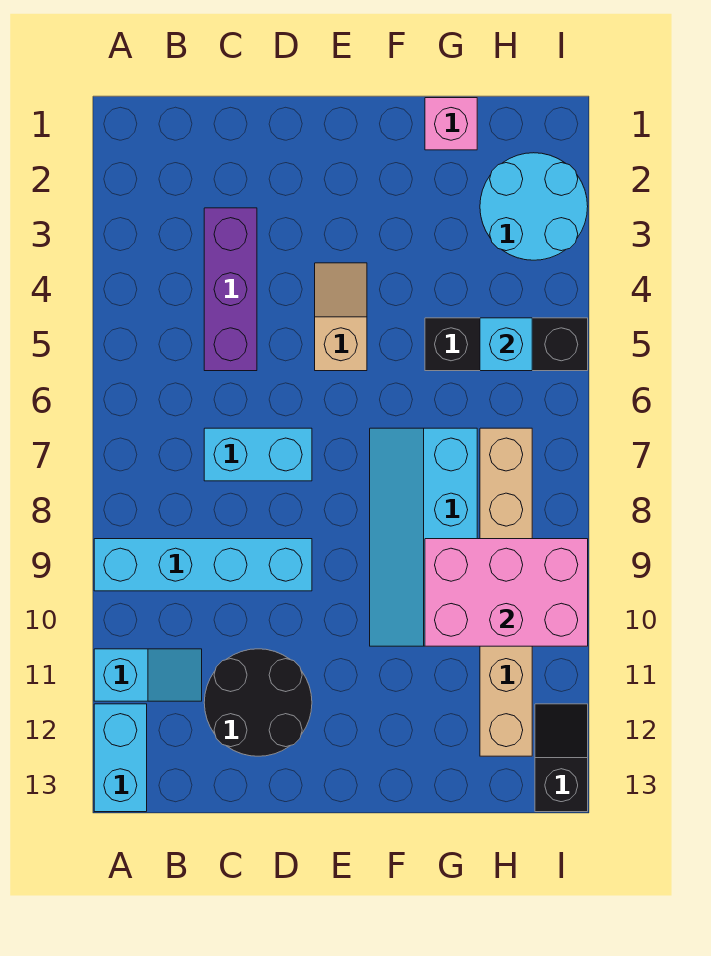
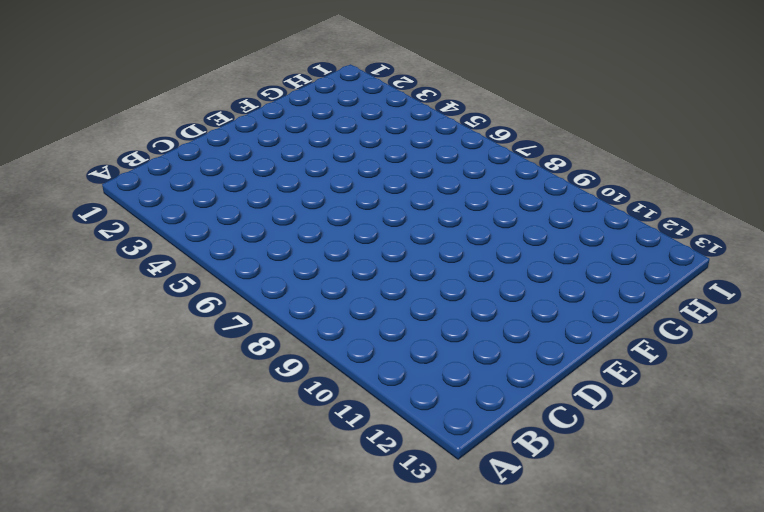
none -> cyan brick A9:D9 level 1
none -> cyan slope A11:B11 level 1 top A
none -> cyan brick A12:A13 level 1

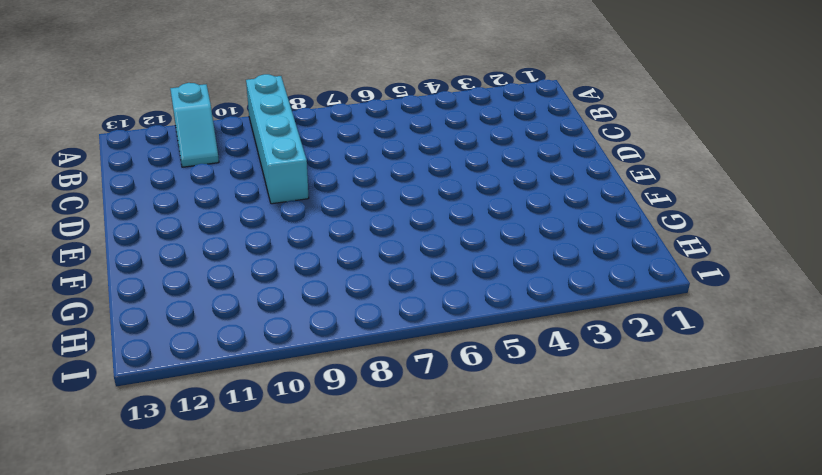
none -> cyan brick A12:A13 level 1
none -> purple brick C3:C5 level 1
none -> cyan brick C7:D7 level 1

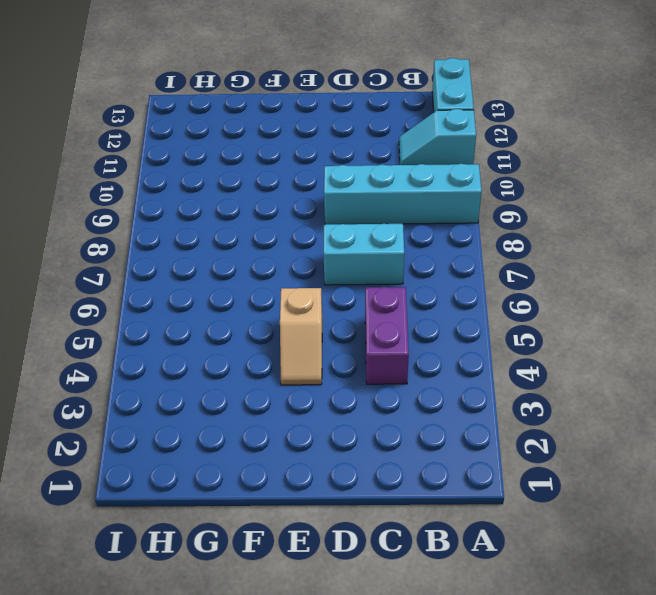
purple brick C4:C5 level 1 -> purple brick C3:C5 level 1
none -> black round brick C11:D12 level 1
none -> cyan slope F7:G10 level 1 top G
none -> pink brick G1 level 1

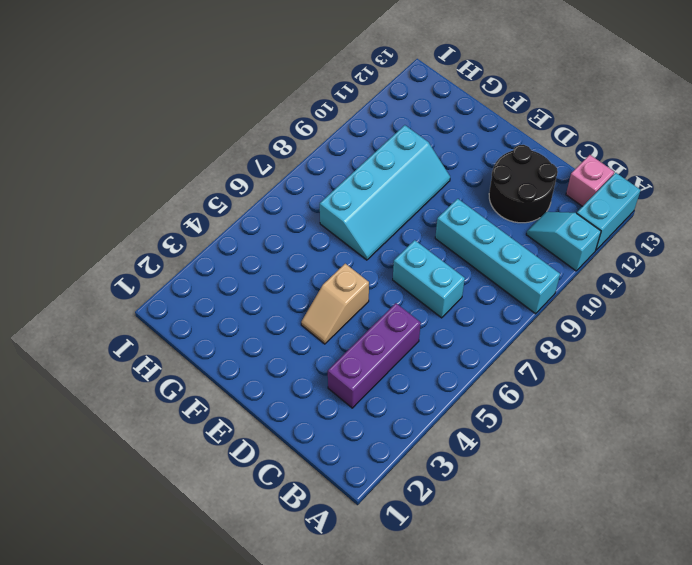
pink brick B13 level 1 -> pink brick G1 level 1
none -> black brick G5:I5 level 1
none -> cyan round brick H2:I3 level 1
none -> tan brick H7:H12 level 1

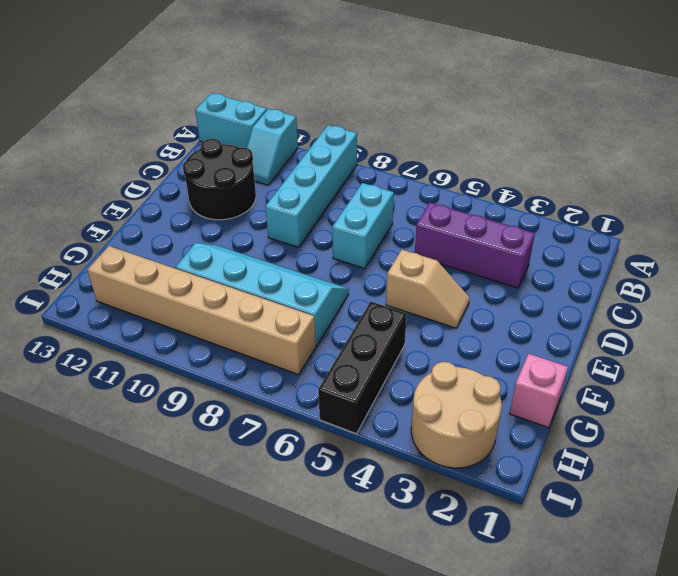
tan round brick H2:I3 level 1 -> cyan round brick H2:I3 level 1
none -> black slope I12:I13 level 1 top 13
none -> pink brick G9:I10 level 2
none -> cyan brick H5 level 2

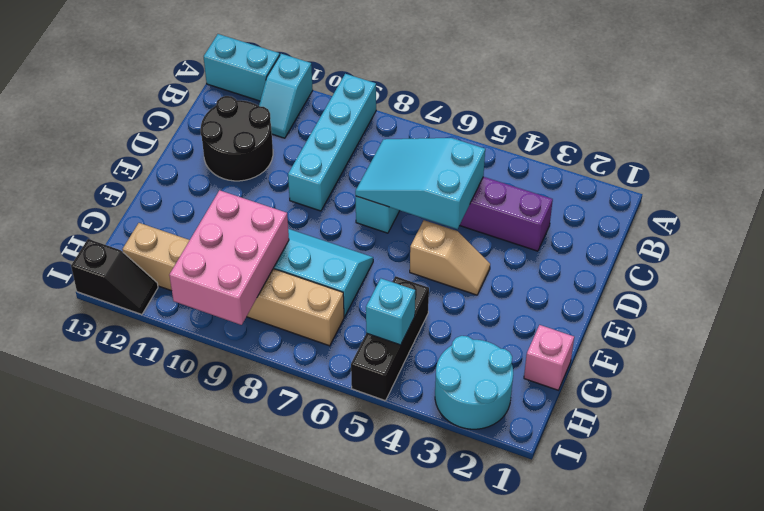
cyan slope C5:D7 level 2 top 5 -> none

